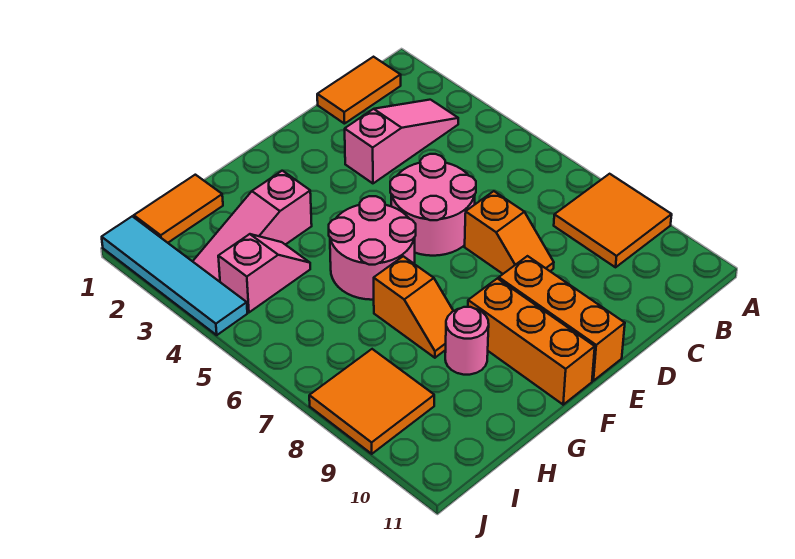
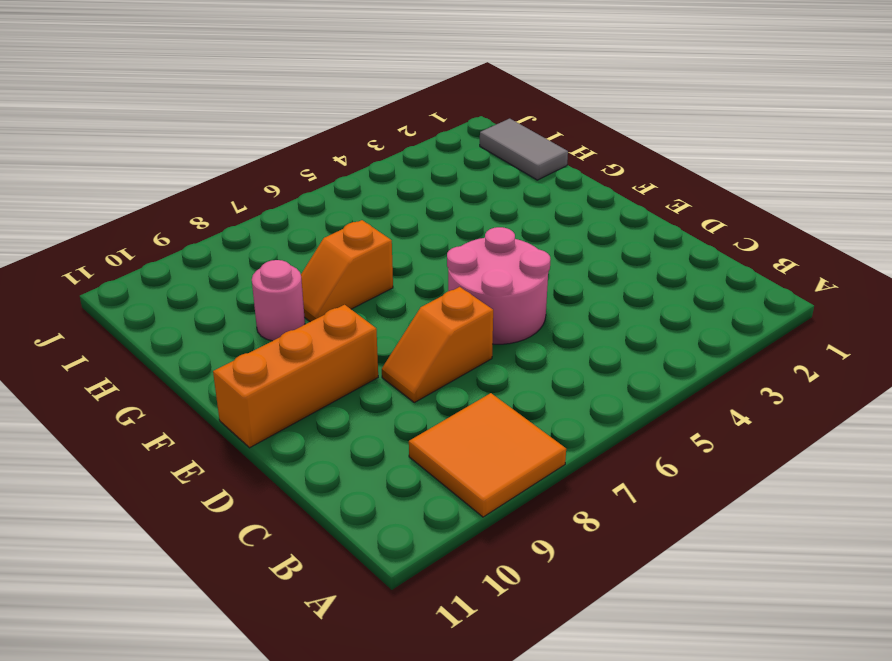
grey tile H1:I1 level 1 -> orange tile H1:I1 level 1
none -> orange tile B1:C1 level 1
none -> pink slope B3:D3 level 1 top D
none -> pink round brick F5:G6 level 1

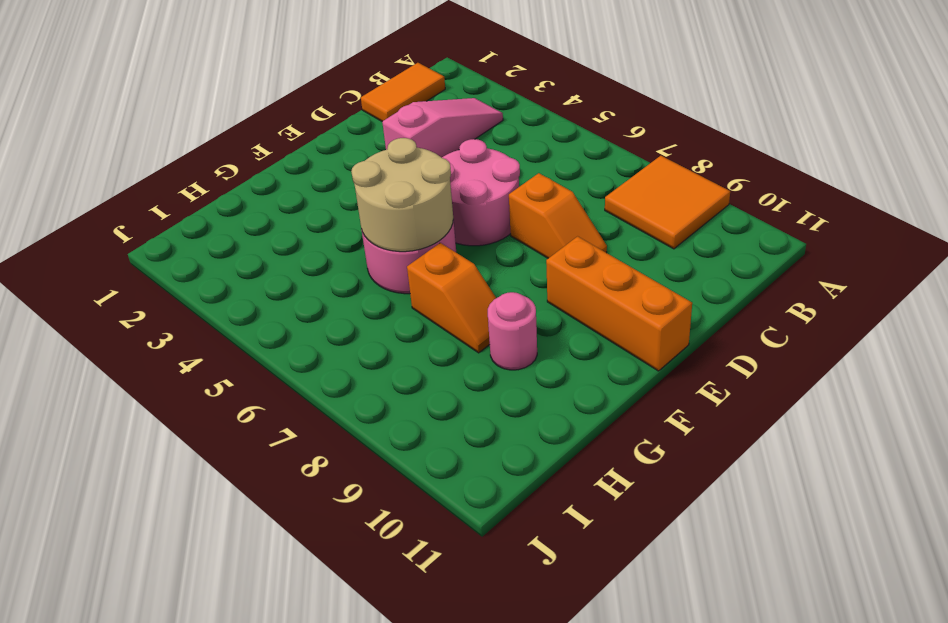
tan round brick F5:G6 level 2 -> none
none -> orange brick F9:F11 level 1
none -> pink slope G3:I3 level 1 top G
none -> orange tile H1:I1 level 1

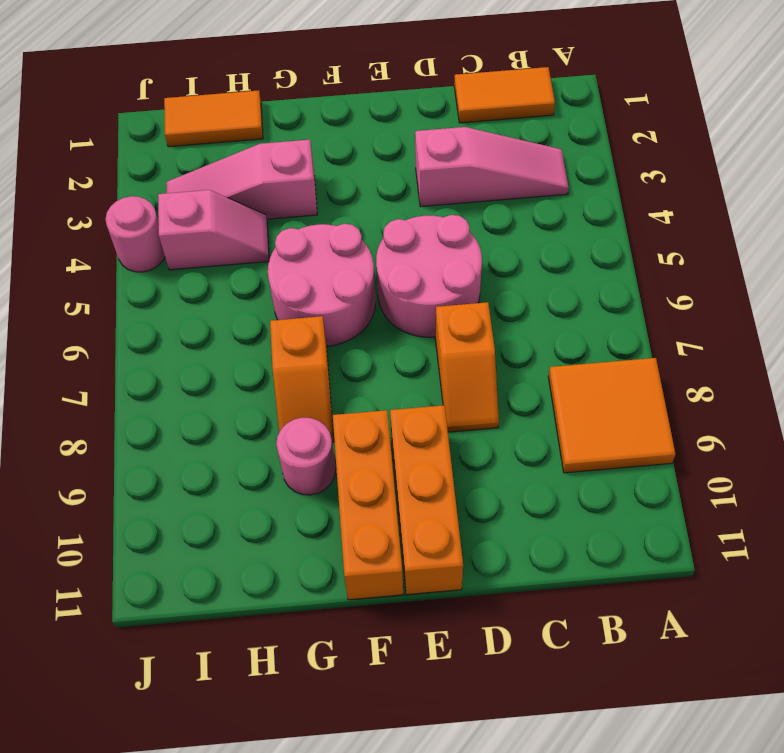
pink round brick J4 level 1 -> cyan tile J1:J4 level 1
none -> orange tile I8:J9 level 1

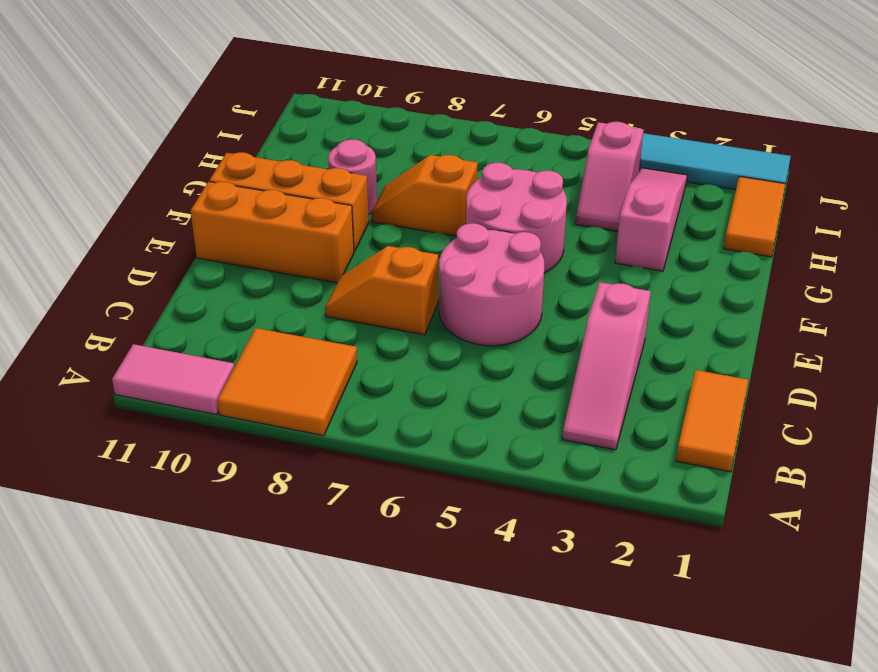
pink tile A10:A11 level 1 -> none
none -> orange tile I8:J9 level 1

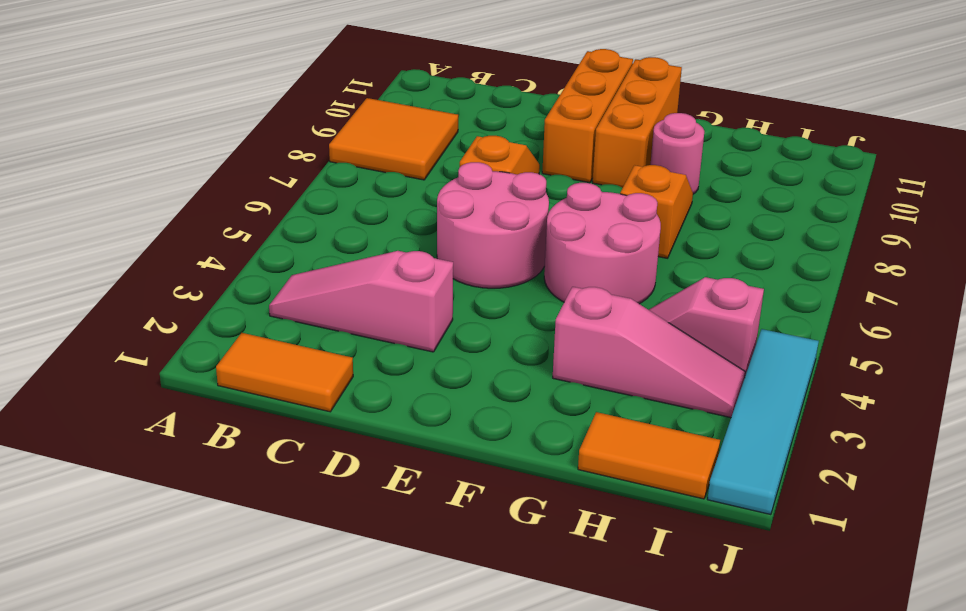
none -> orange tile I8:J9 level 1

